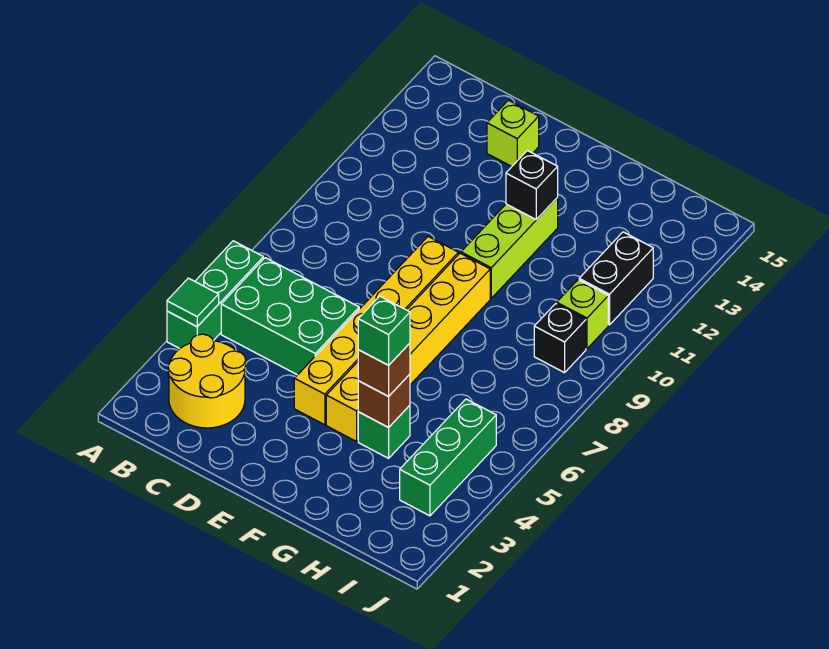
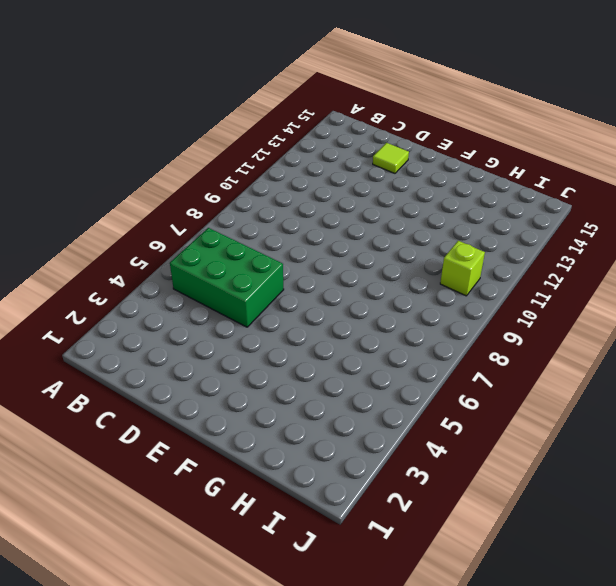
lime tile D14 level 1 -> lime brick D14 level 1
none -> green brick A4:A6 level 1
none -> yellow round brick B2:C3 level 1
none -> yellow brick E4:E9 level 1

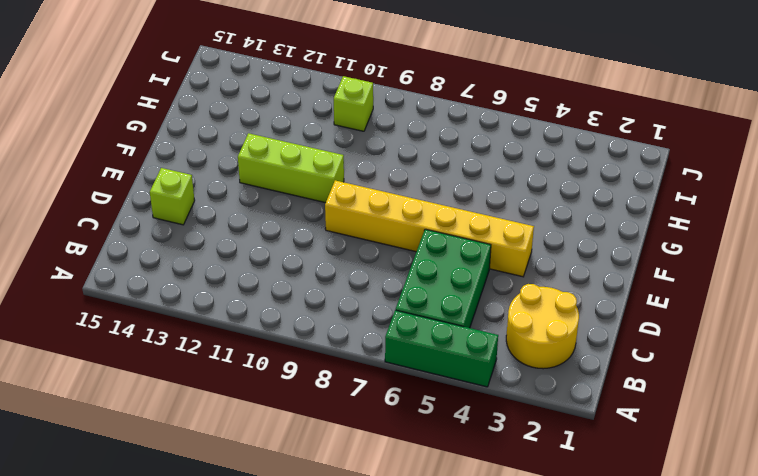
none -> yellow brick F4:F9 level 1
none -> green brick G4 level 1
none -> green brick I3:I5 level 1

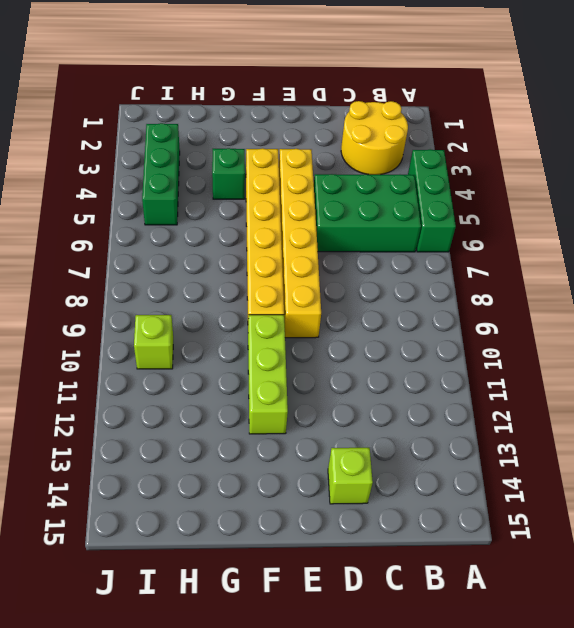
none -> black brick I9 level 1
none -> black brick I11:I12 level 1
none -> green tile A4 level 2

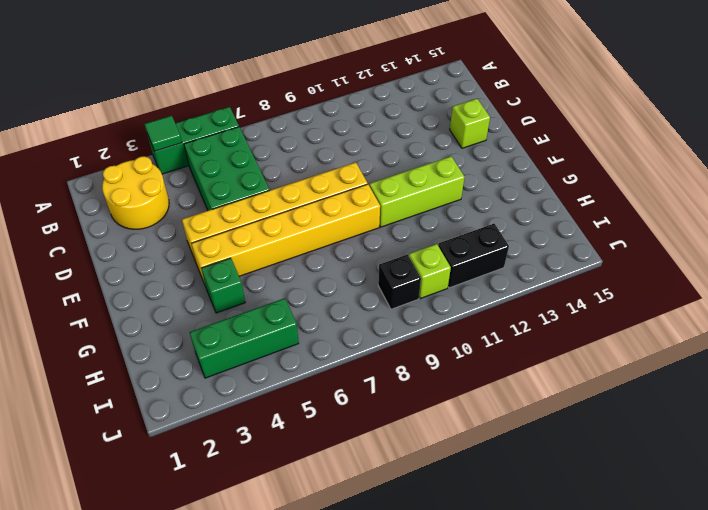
none -> black brick F12 level 2
none -> brown brick G4 level 2
none -> brown brick G4 level 3

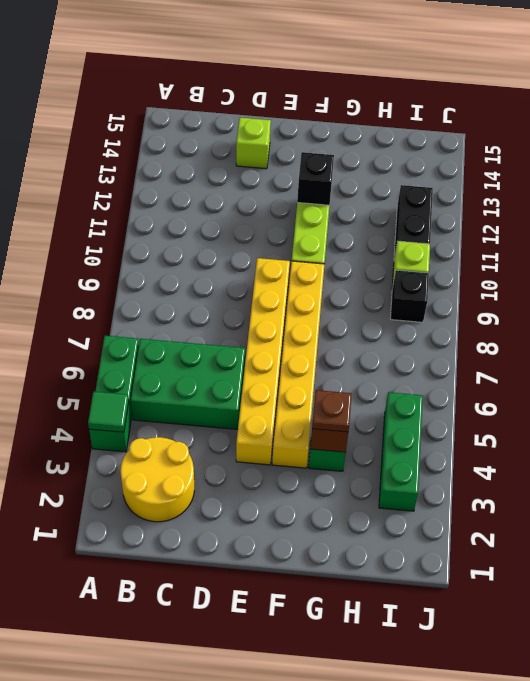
brown plate G4 level 3 -> brown brick G4 level 3
none -> green brick G4 level 4

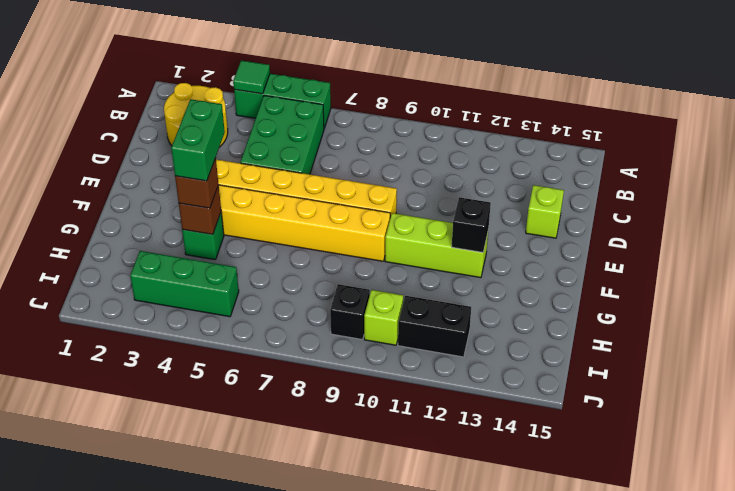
green brick F4:G4 level 4 -> green brick G4 level 4

